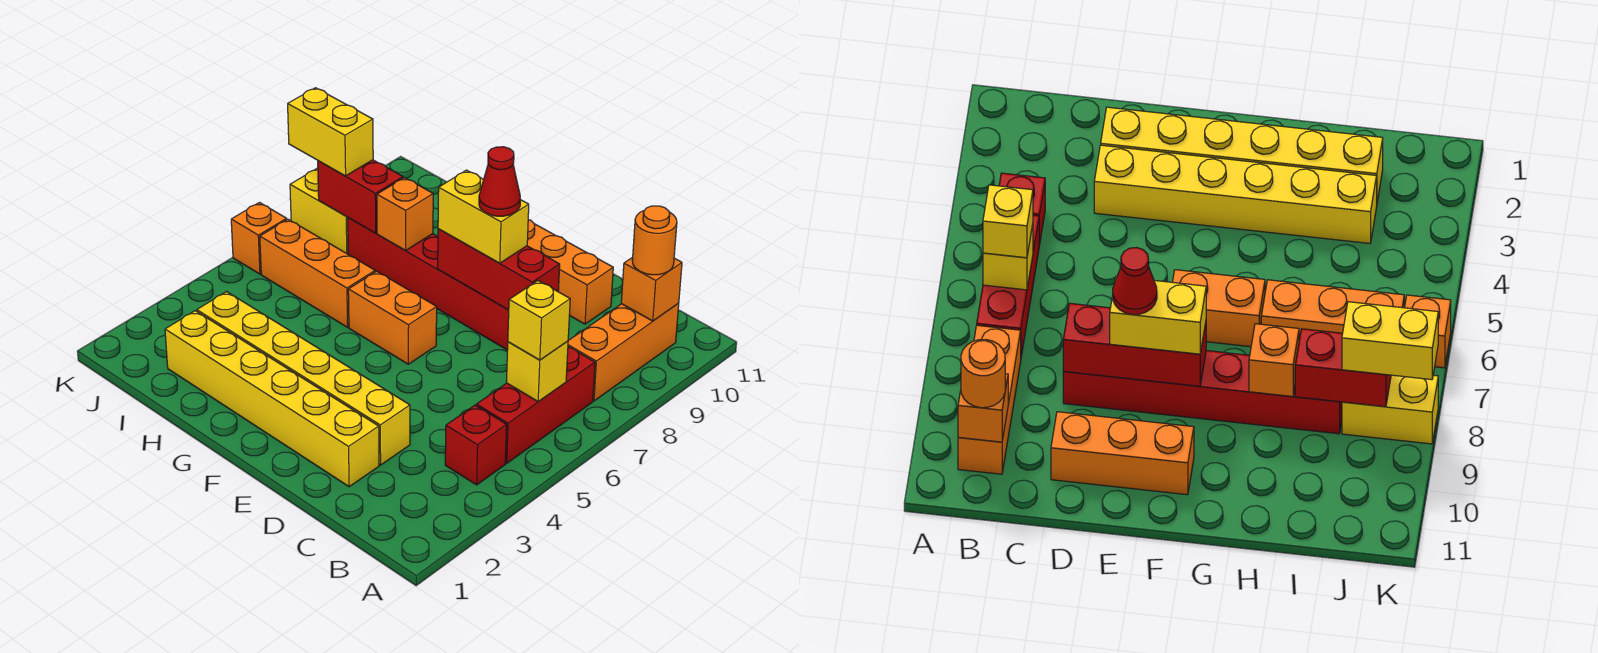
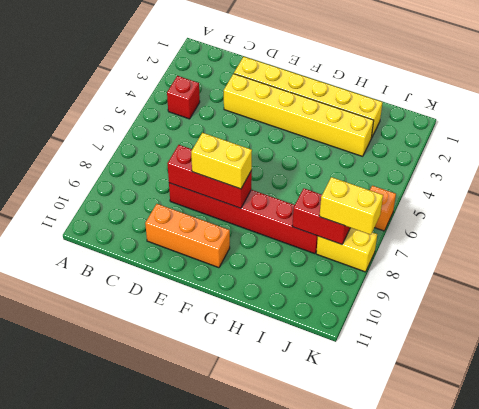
none -> red brick B5:B7 level 1
none -> orange brick B8:B10 level 1
none -> orange brick F6:G6 level 1

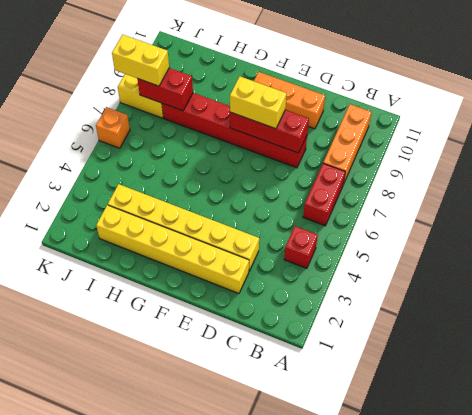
red brick B6:B7 level 1 -> red brick B5:B7 level 1
none -> orange brick F6:G6 level 1
none -> orange brick H6:J6 level 1
none -> yellow brick B6 level 2

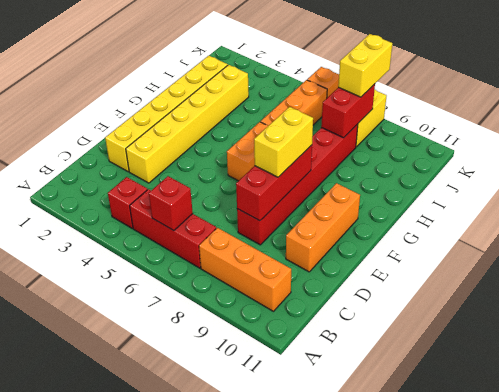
red brick B6 level 2 -> yellow brick B6 level 2
none -> orange brick B10 level 2
none -> orange brick H8 level 2
none -> yellow brick B6 level 3

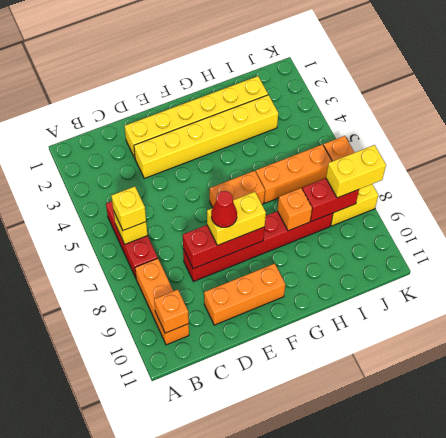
none -> red brick B4 level 1
none -> orange round brick B10 level 3

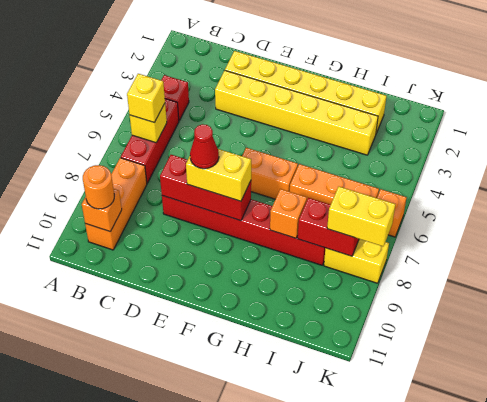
none -> orange brick D10:F10 level 1

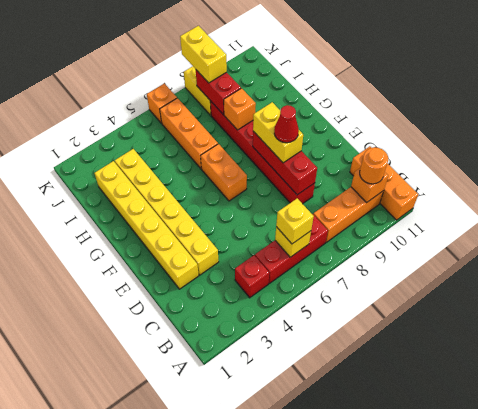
orange brick A11:C11 level 1 -> orange brick D10:F10 level 1

